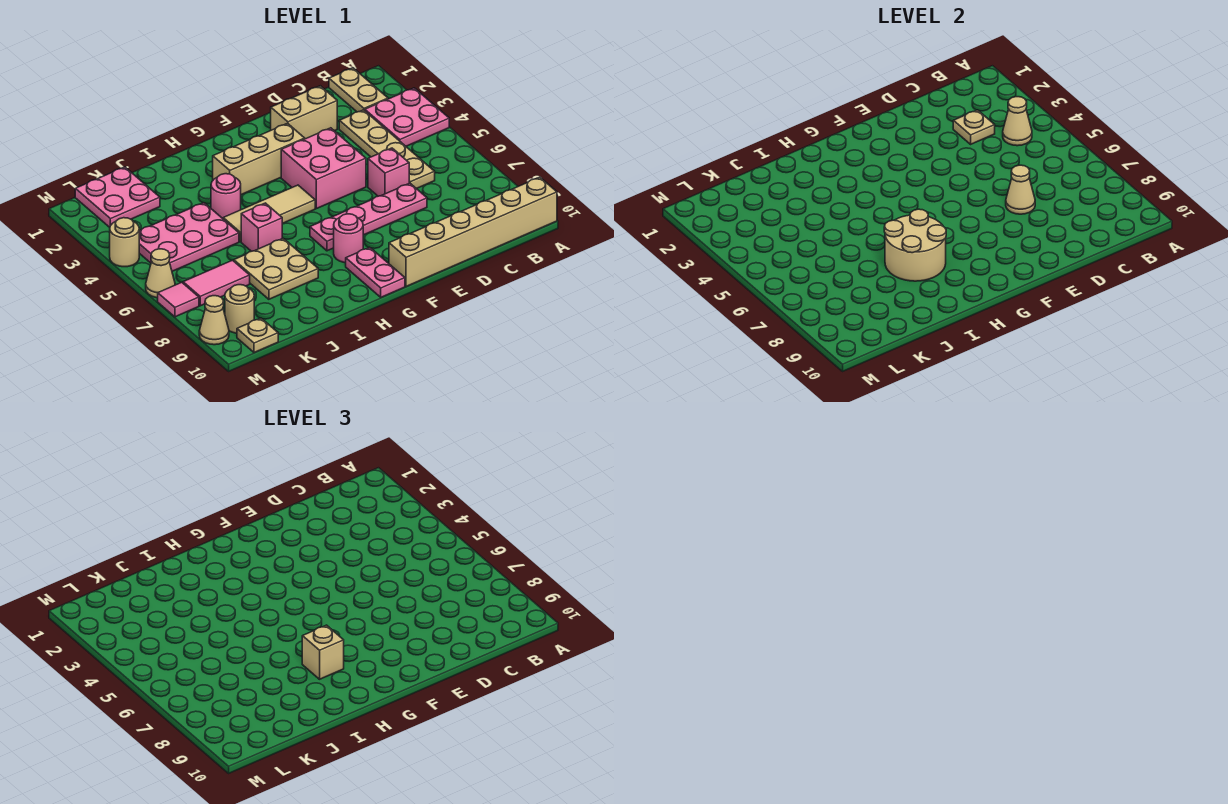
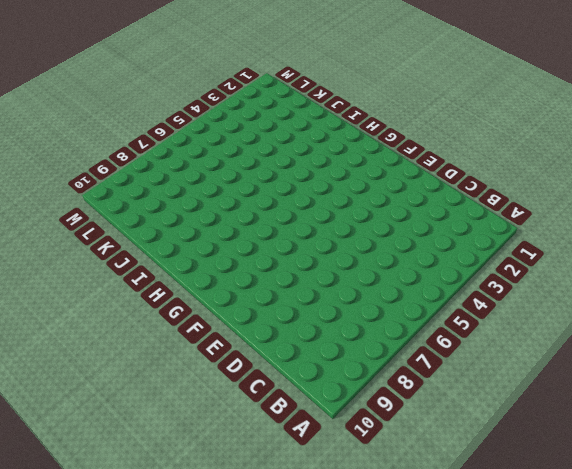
none -> pink plate A3:B4 level 1
none -> tan brick A10:F10 level 1
none -> tan plate B1:B2 level 1

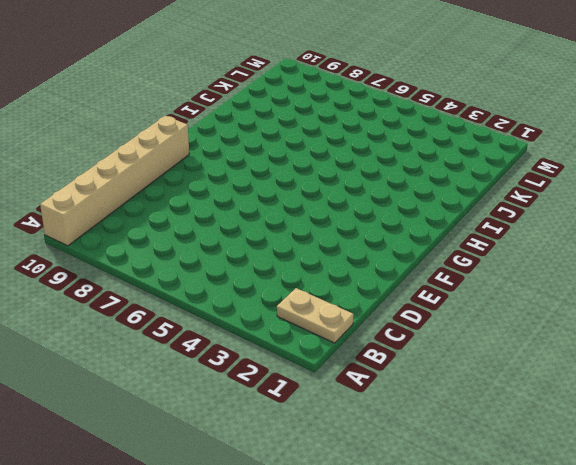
none -> pink plate A3:B4 level 1
none -> tan plate C3:C6 level 1
none -> tan brick D2:E2 level 1

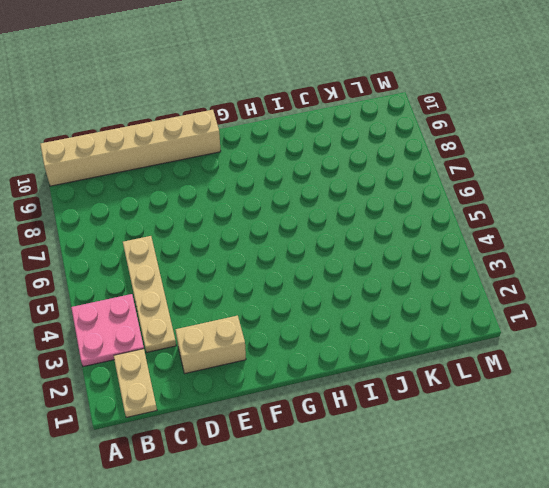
none -> pink brick D6 level 1
none -> pink plate D7:G7 level 1
none -> pink brick E4:F5 level 1

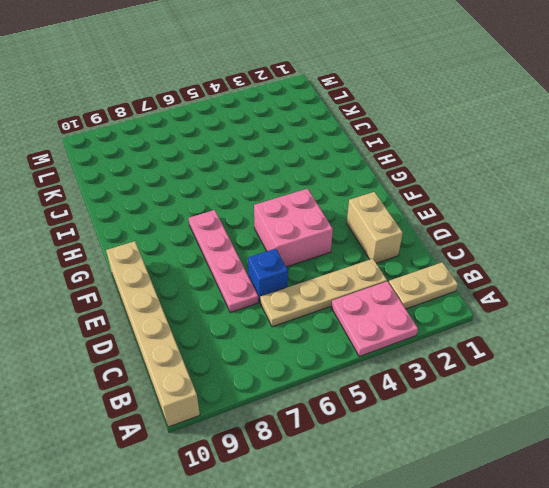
blue brick D6 level 1 -> pink brick D6 level 1
none -> tan brick F3:H3 level 1
none -> tan tile G5:I5 level 1
none -> pink round brick G8 level 1

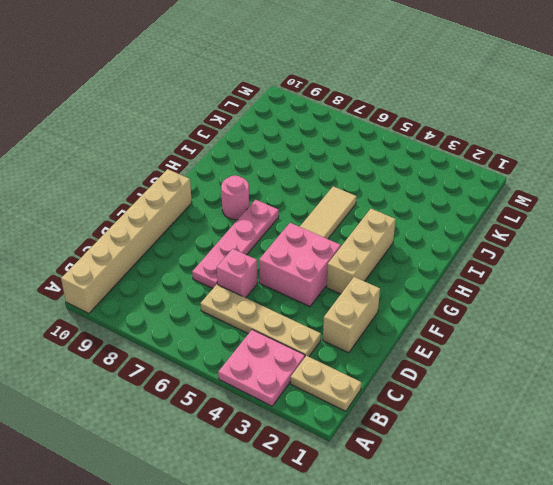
none -> pink plate G9:G10 level 1
none -> pink round brick I4 level 1
none -> pink brick I6 level 1

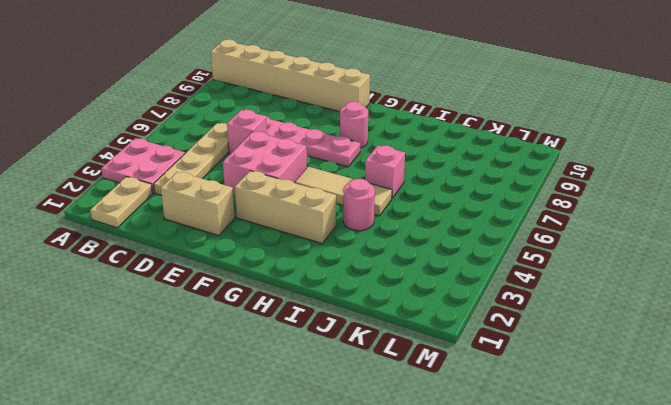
none -> pink plate G9:G10 level 1
none -> tan plate I7:J8 level 1
none -> pink plate J4:L5 level 1

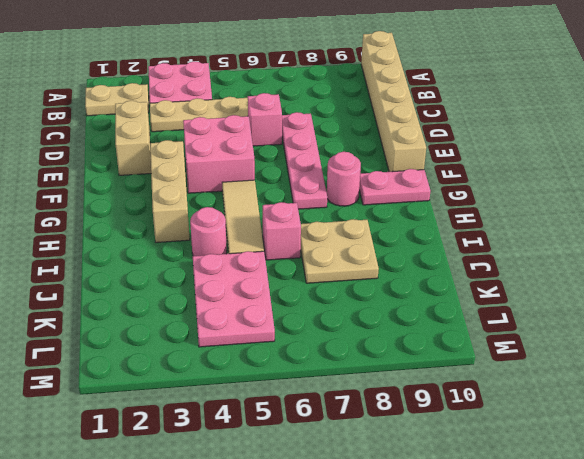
none -> pink plate K1:L2 level 1
none -> pink tile K7:L7 level 1
none -> tan round brick L9 level 1

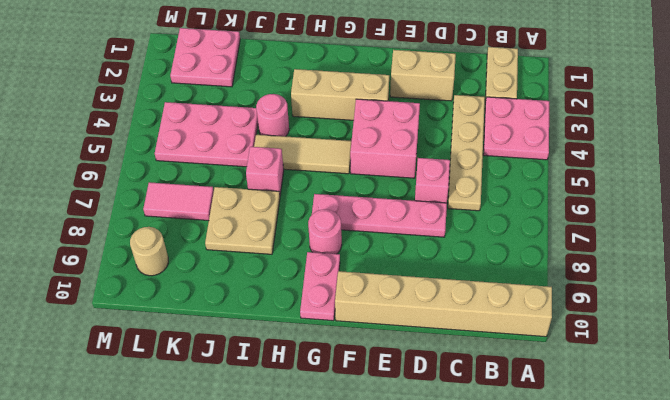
none -> tan plate L10 level 1
none -> tan round brick M4 level 1
none -> tan cone M6 level 1

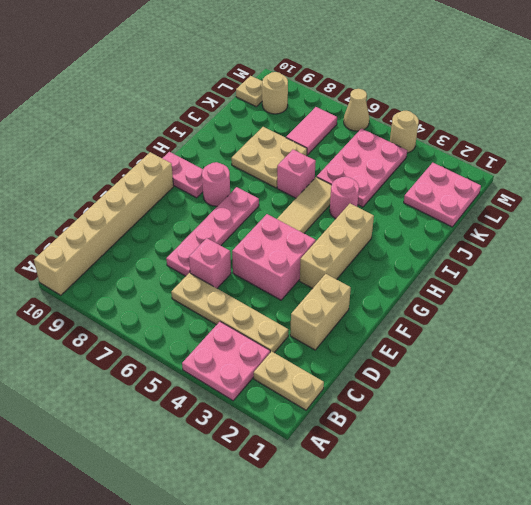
none -> pink tile M7 level 1
none -> tan cone M9 level 1
none -> tan cone B4 level 2

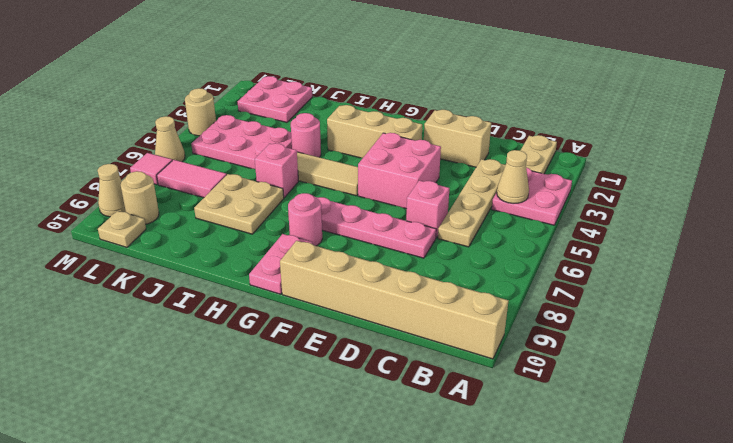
none -> tan plate C3 level 2
none -> tan cone D7 level 2
none -> tan round brick H7:I8 level 2

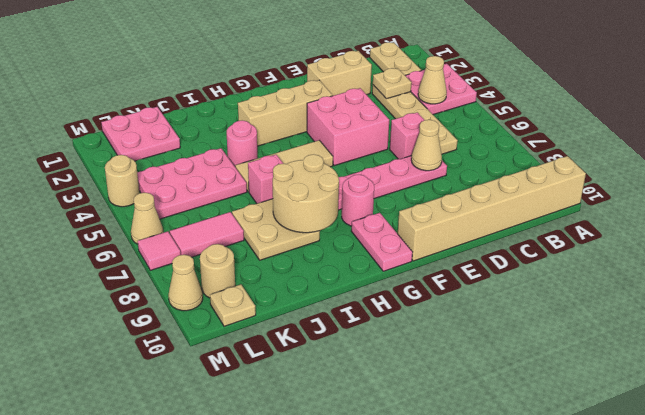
none -> tan brick H8 level 3

